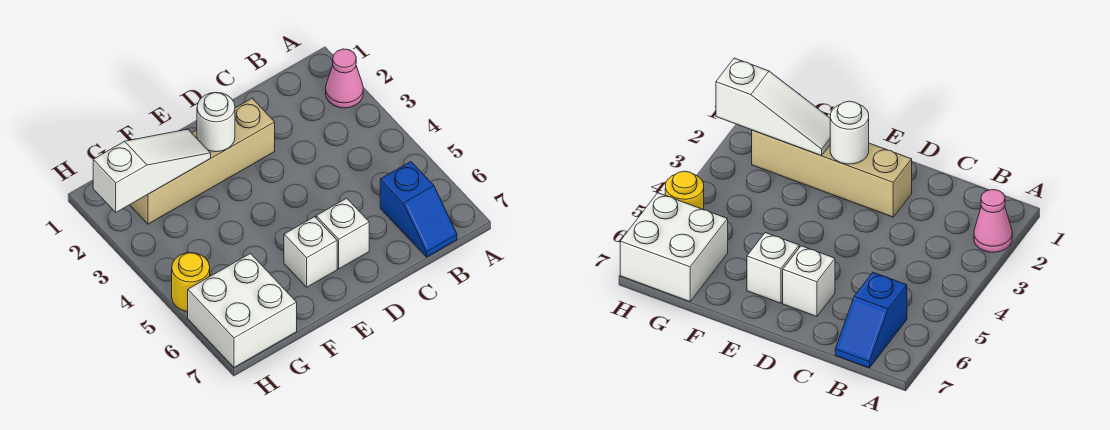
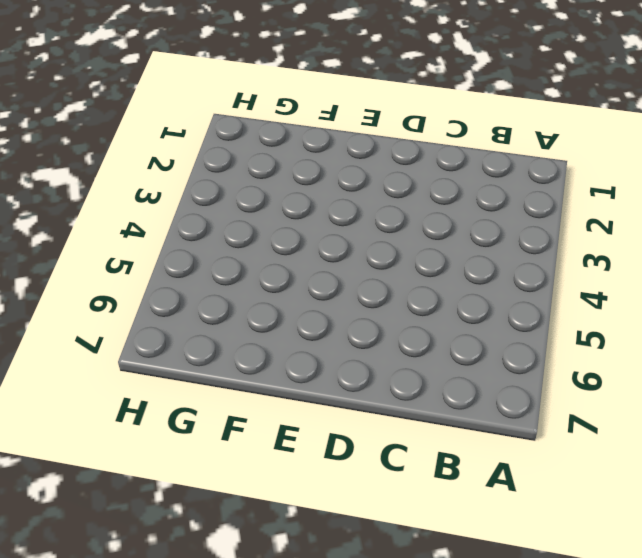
none -> pink cone A2 level 1
none -> blue slope B6:B7 level 1 top 6

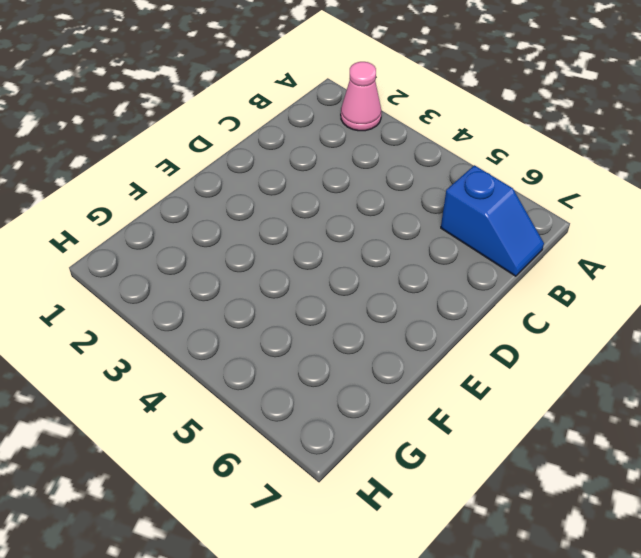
none -> tan brick D2:G2 level 1
none -> white brick D6 level 1

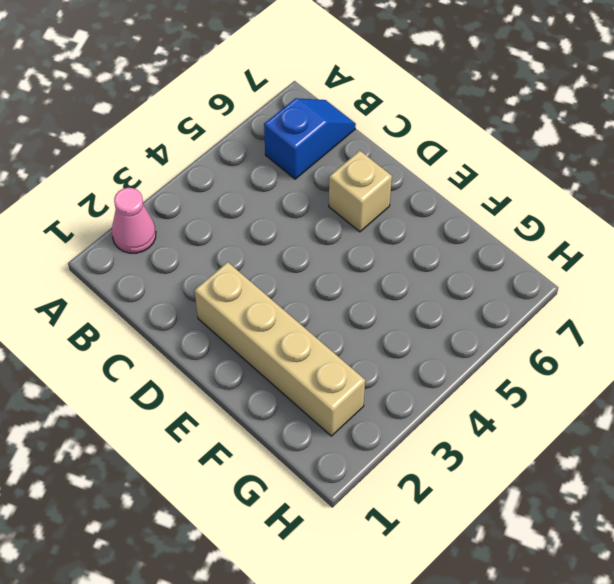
tan brick D6 level 1 -> white brick D6 level 1
none -> white brick E6 level 1
none -> white brick G6:H7 level 1

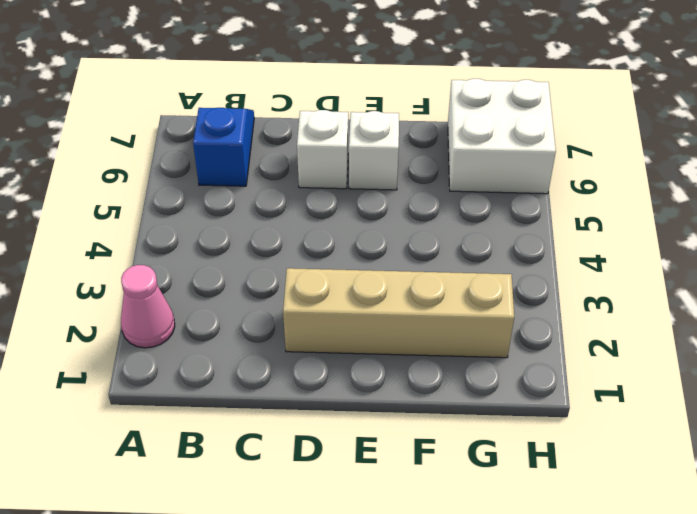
none -> yellow round brick H5 level 1
none -> white round brick E2 level 2

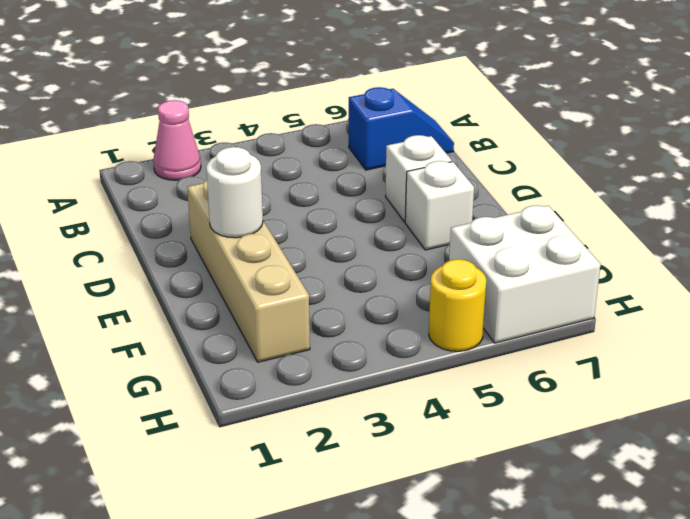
none -> white slope F2:H2 level 2 top H

